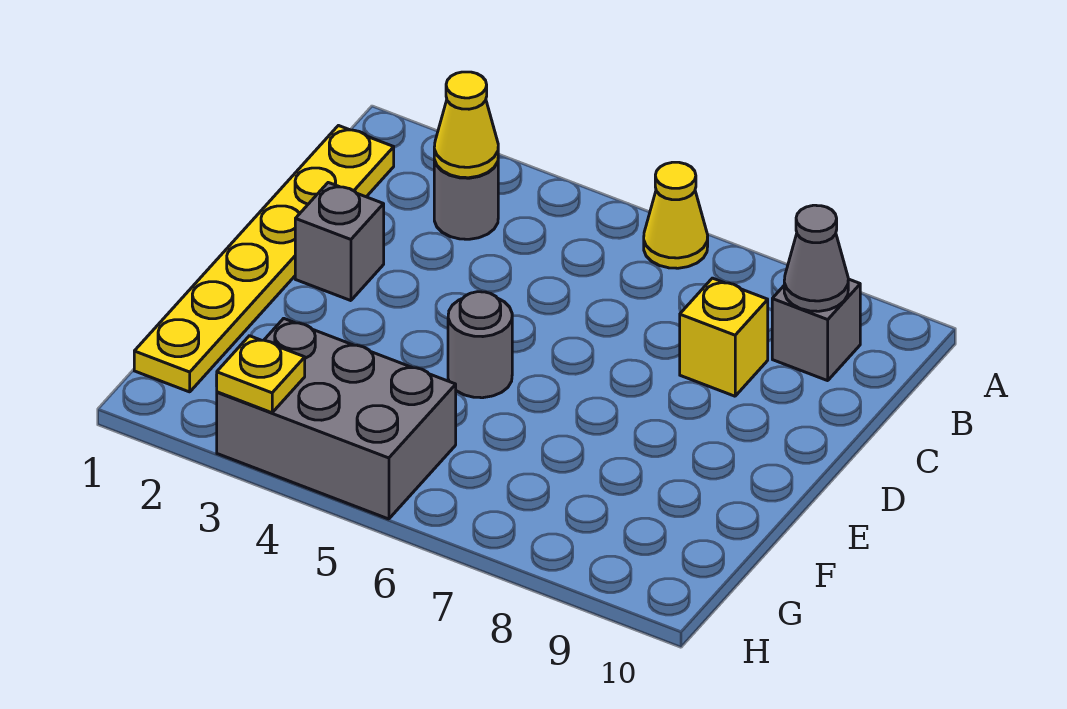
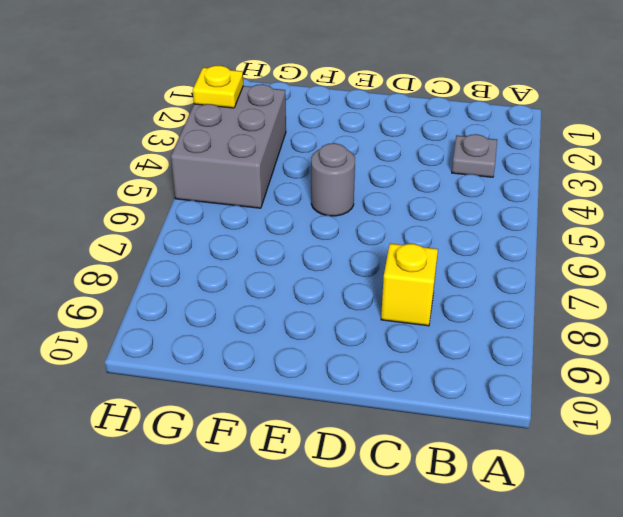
grey plate B3 level 1 -> grey round brick B3 level 1
none -> yellow cone A6 level 1
none -> yellow plate B1:G1 level 1

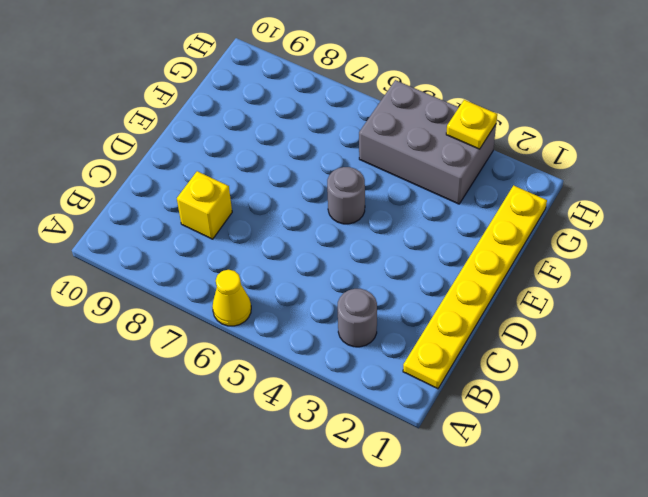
none -> grey brick B9 level 1
none -> grey brick D2 level 1

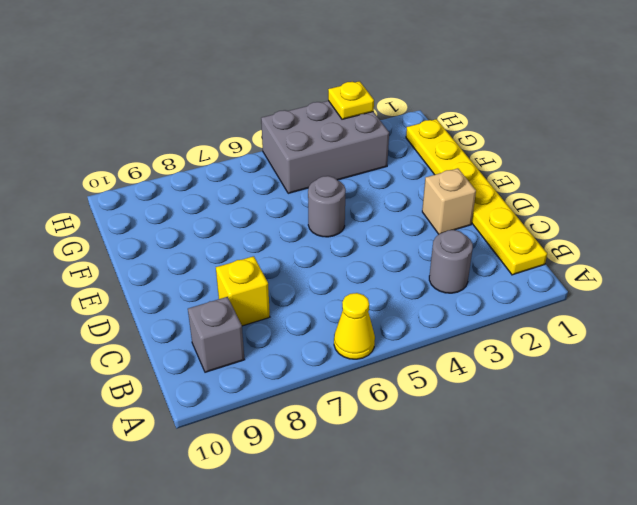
tan brick D2 level 1 -> grey brick D2 level 1
none -> yellow cone B3 level 2
none -> grey cone B9 level 2

